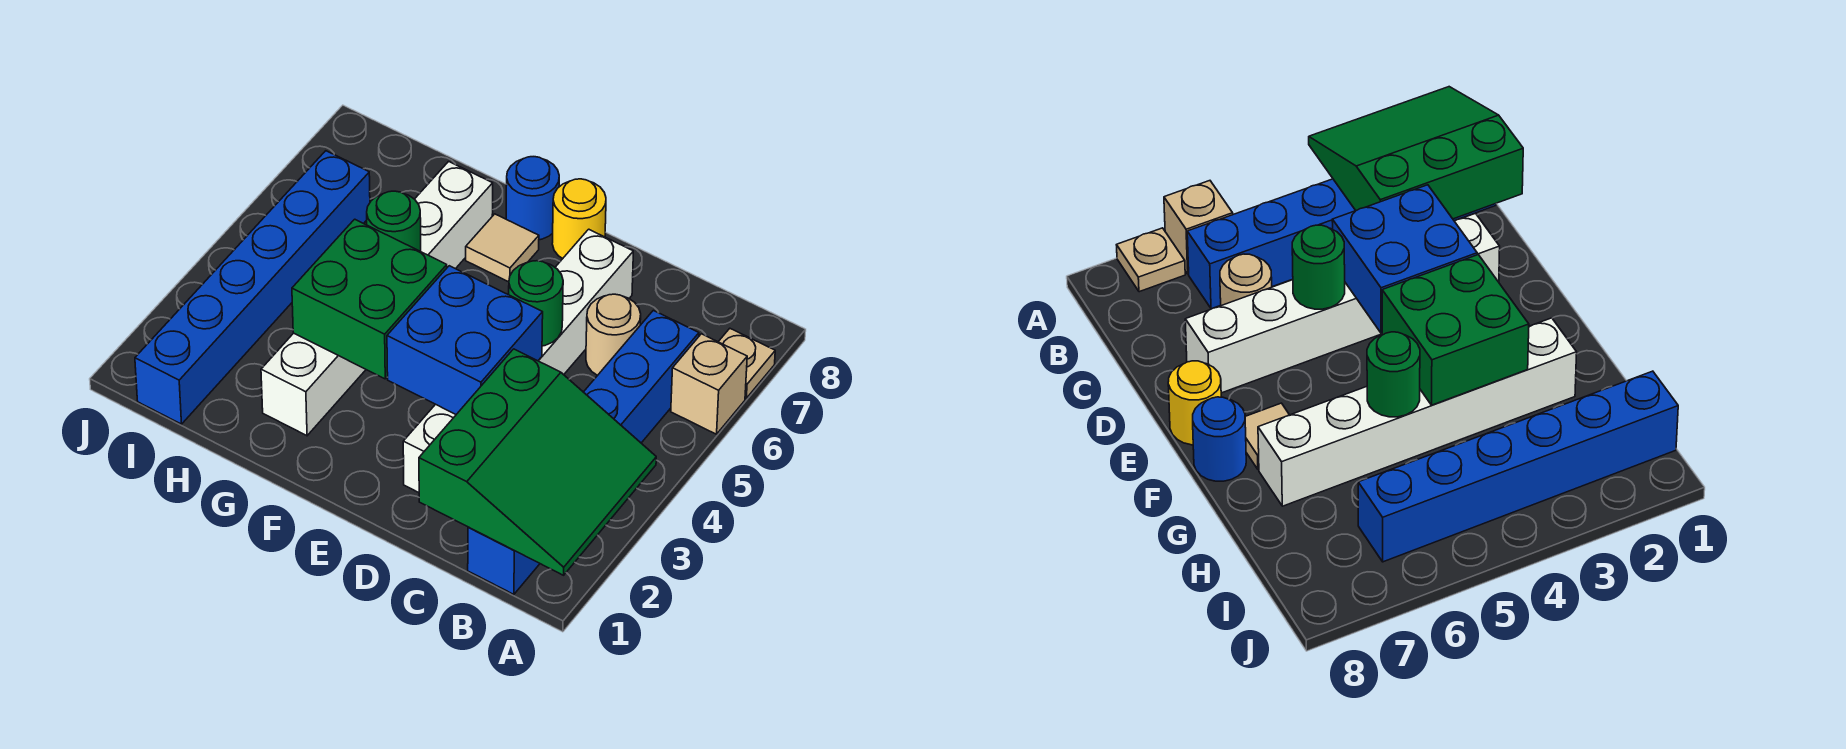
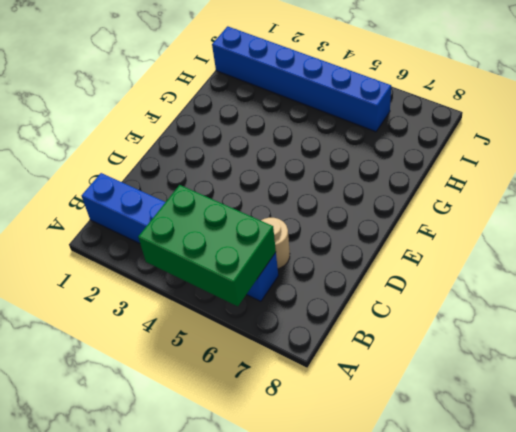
green brick A4:B6 level 2 -> none
none -> tan brick A6 level 1
none -> tan plate A7 level 1
none -> white brick D2:D7 level 1

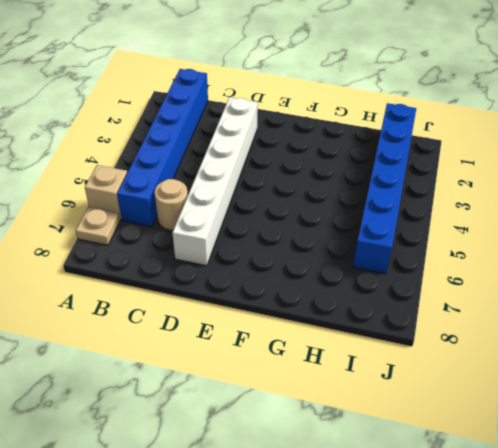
none -> yellow round brick E8 level 1
none -> tan tile F7 level 1
none -> blue round brick F8 level 1

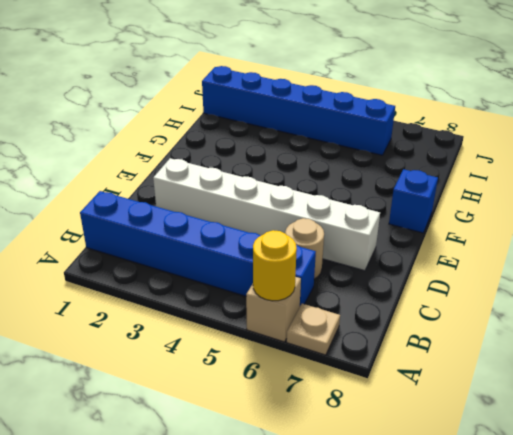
yellow round brick A6 level 2 -> yellow round brick E8 level 1
blue brick F8 level 1 -> blue round brick F8 level 1
none -> tan tile F7 level 1
none -> white brick G2:G7 level 1
none -> green slope A1:C3 level 2 top C

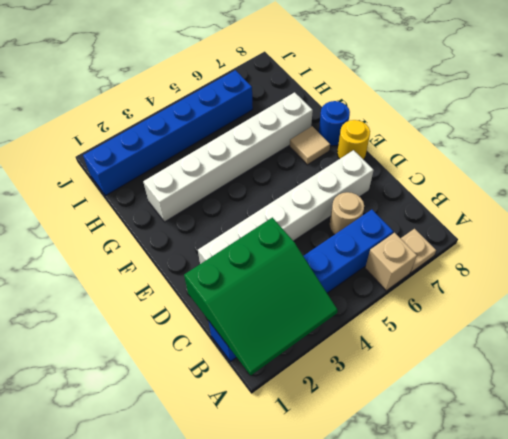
none -> blue brick D3:E4 level 2
none -> green round brick D5 level 2
none -> green brick F3:G4 level 2

